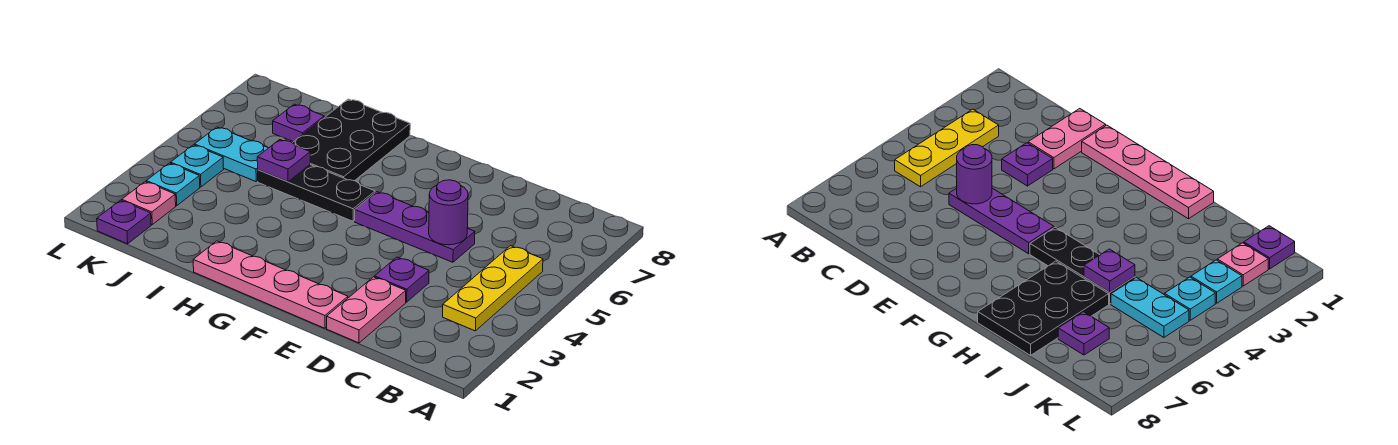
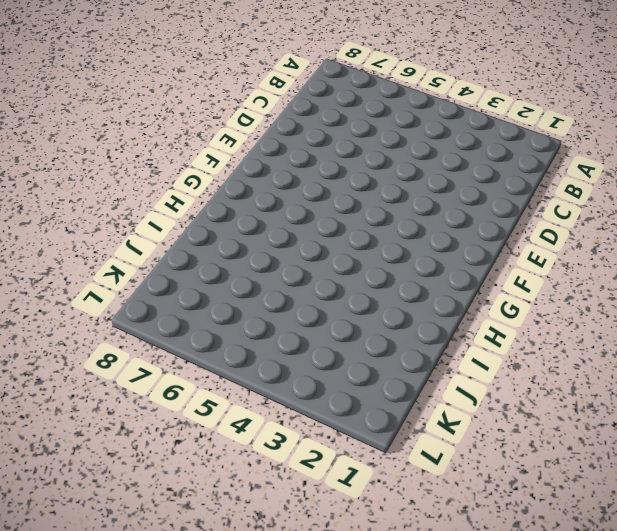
none -> yellow plate B3:B5 level 1
none -> pink plate D1:D2 level 1
none -> purple plate D3 level 1

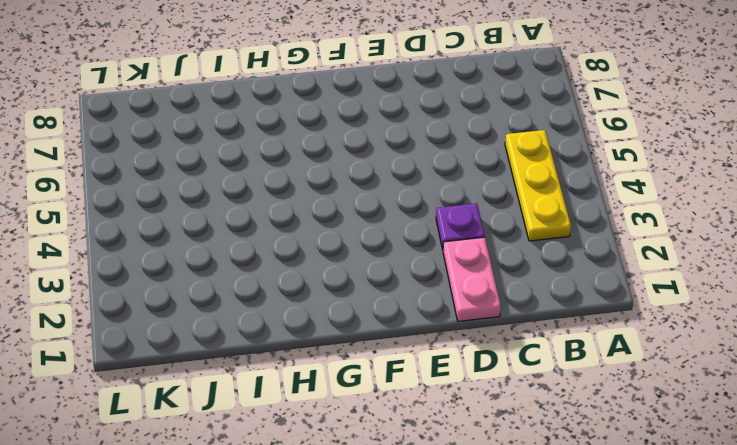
none -> purple plate D5:F5 level 1
none -> pink plate E1:H1 level 1
none -> black plate G5:I5 level 1

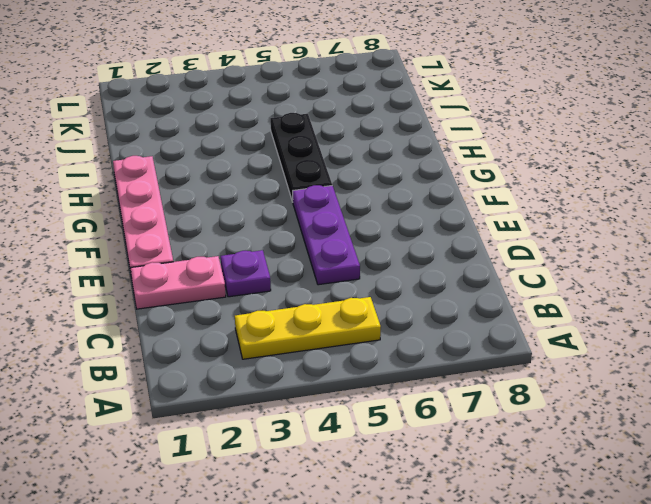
none -> black plate H6:I8 level 1
none -> cyan plate J5:K5 level 1
none -> purple plate J7 level 1

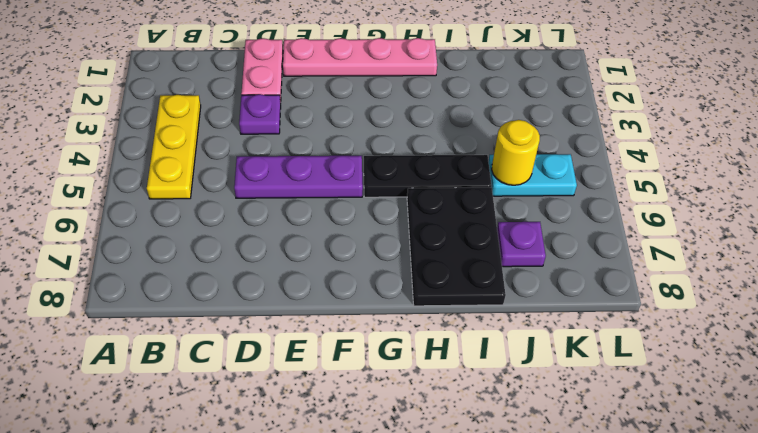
yellow round brick J5 level 2 -> none
none -> purple plate K1 level 1
none -> pink plate K2 level 1
none -> cyan plate K3 level 1

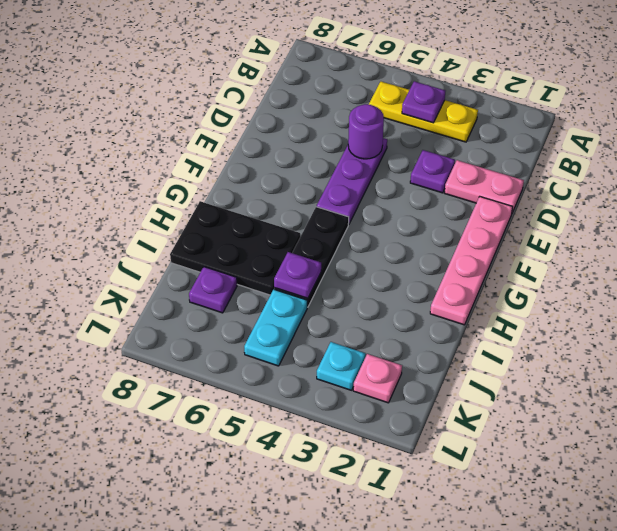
purple plate B4 level 2 -> purple plate K1 level 1
none -> cyan plate K4 level 1

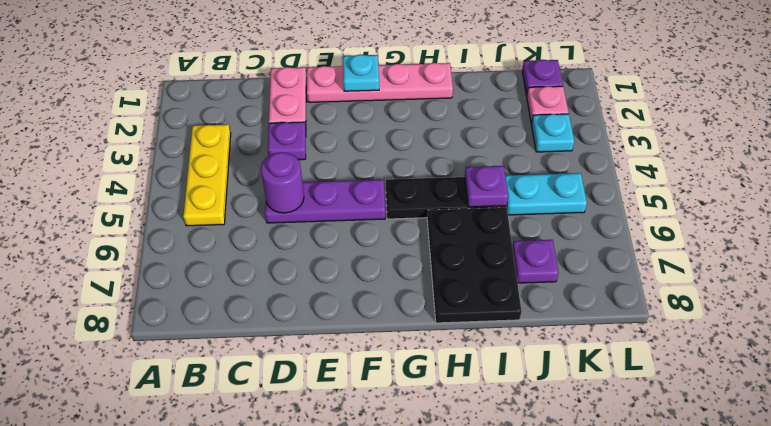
cyan plate F1 level 2 -> cyan plate K4 level 1

